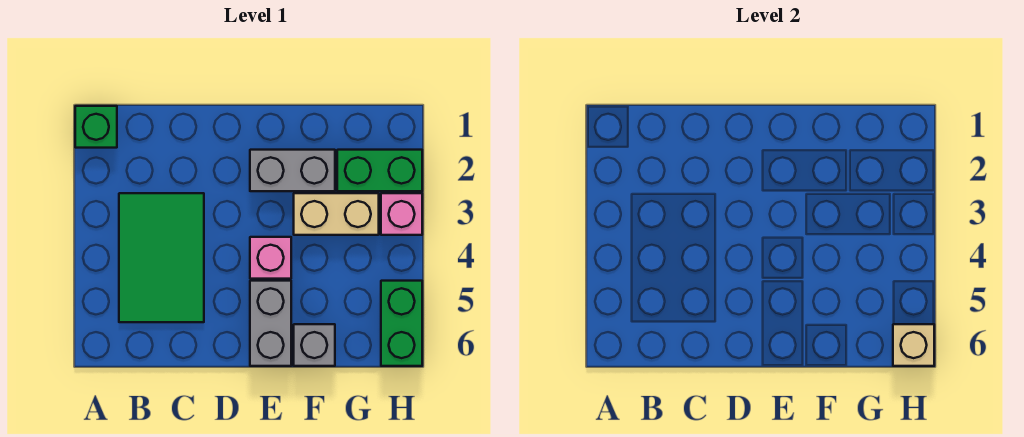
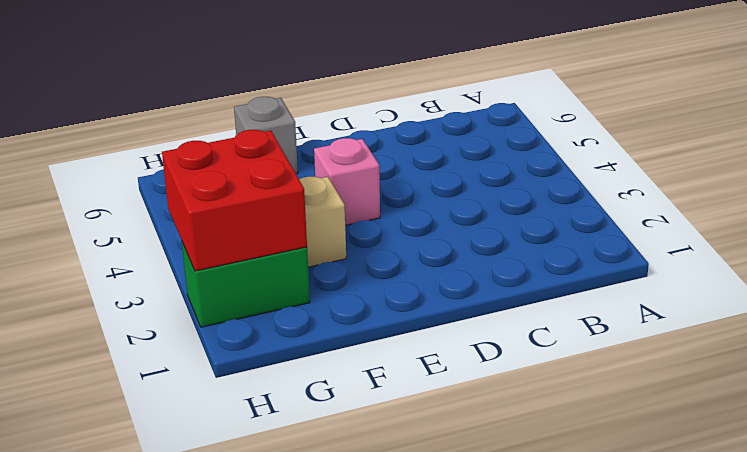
red brick G2:H3 level 2 -> none
none -> green brick A1 level 1
none -> green tile B3:C5 level 1

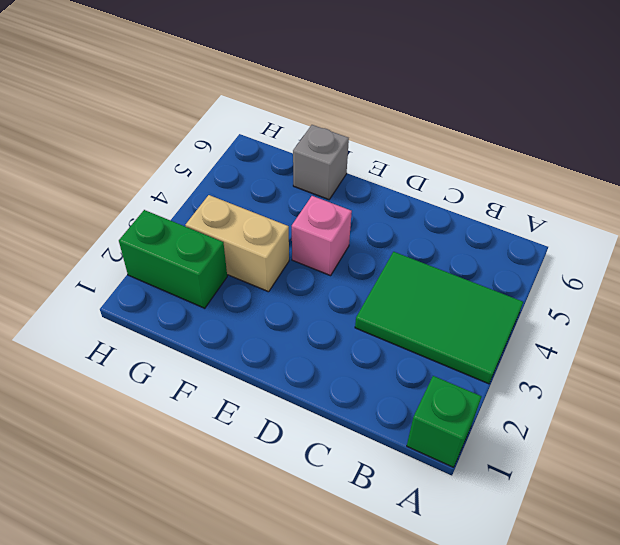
green tile A3:C4 level 1 -> green tile B3:C5 level 1
none -> grey brick E2:F2 level 1
none -> grey brick E5:E6 level 1

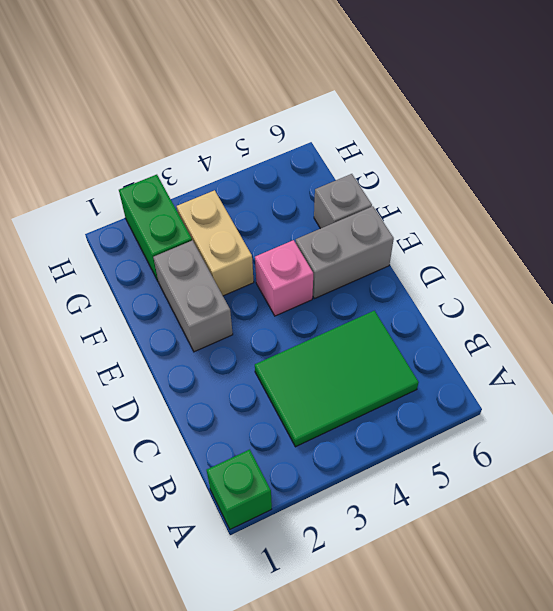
none -> pink brick H3 level 1
none -> green brick H5:H6 level 1

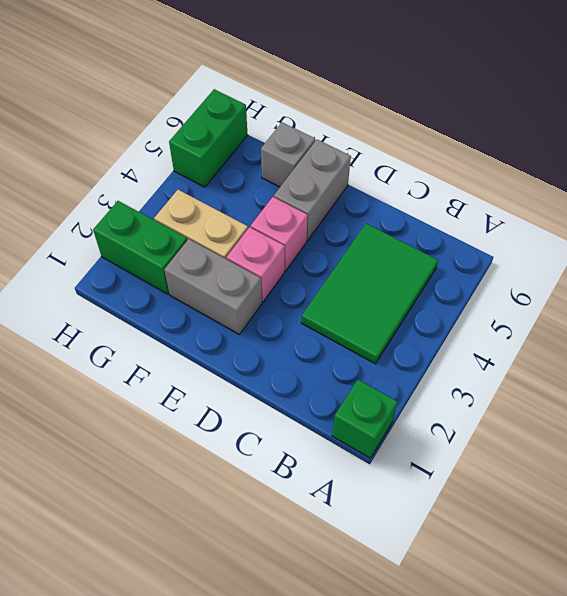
pink brick E3 level 1 -> pink brick H3 level 1
none -> tan brick H6 level 2

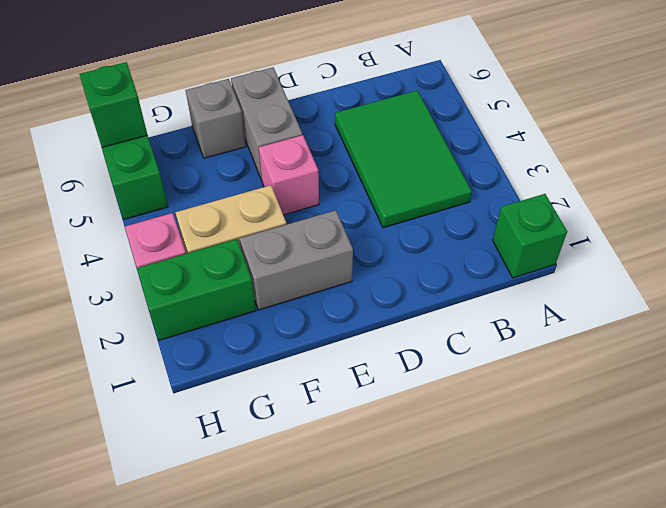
green brick H6 level 2 -> tan brick H6 level 2

